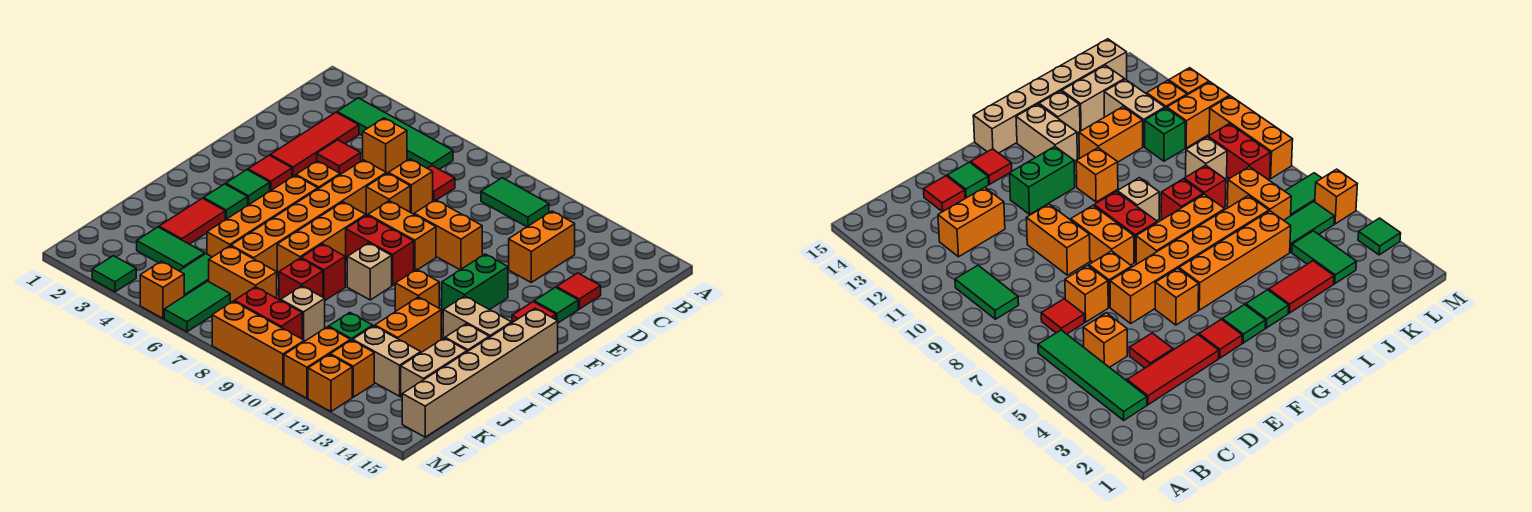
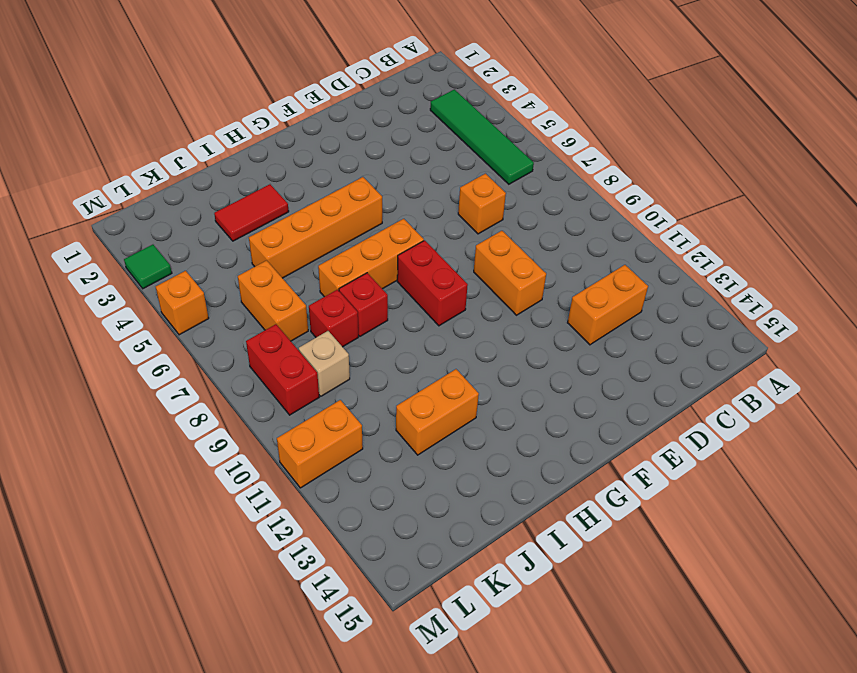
none -> green tile B9:B10 level 1
none -> red tile C3:E3 level 1
none -> orange brick C5 level 1
none -> red tile C7 level 1

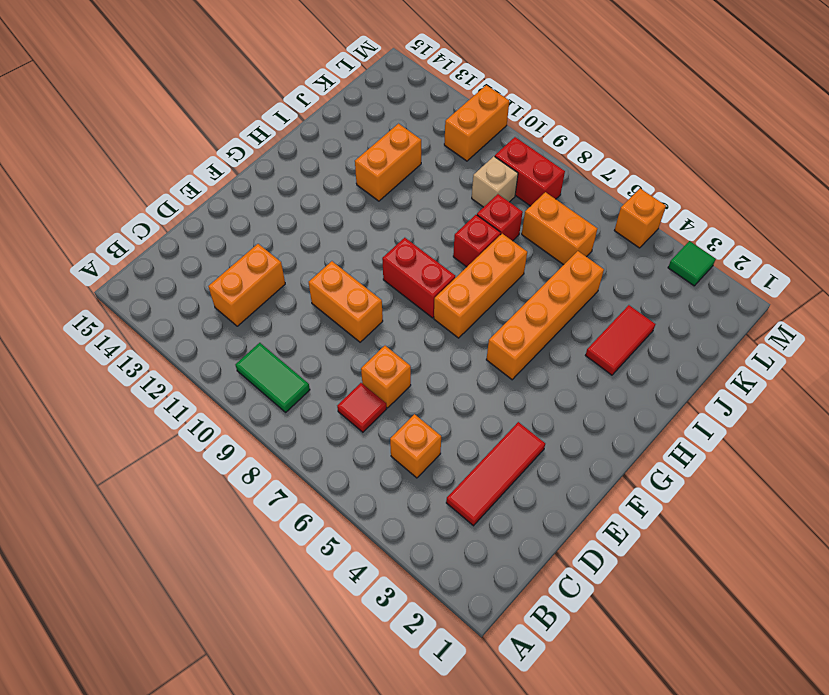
none -> green tile B3:B6 level 1
none -> red tile D4 level 1
none -> red tile D14 level 1
none -> orange brick E6:J6 level 1

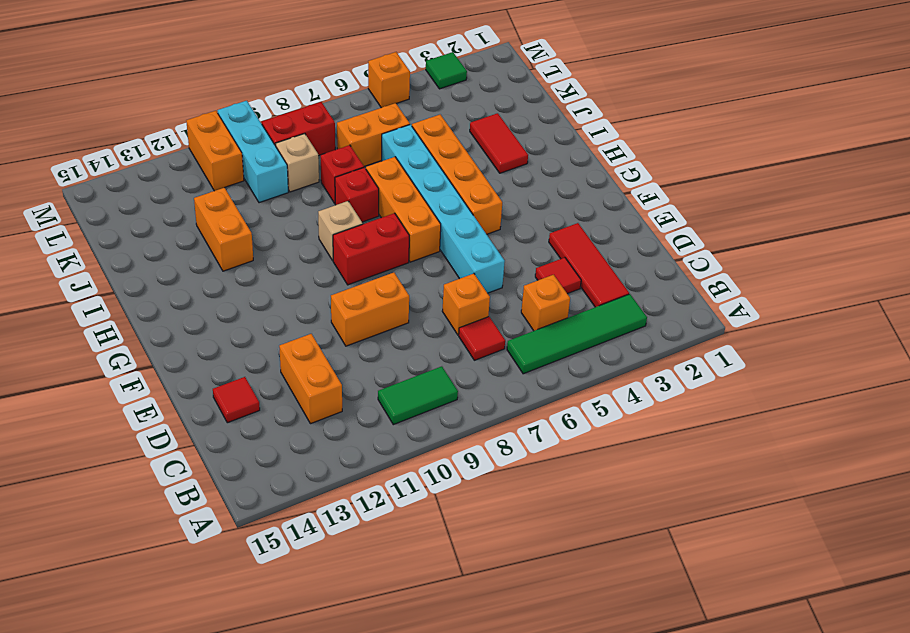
cyan brick E6:J6 level 1 -> orange brick E6:J6 level 1
cyan brick K10:M10 level 1 -> orange brick M8:M10 level 1
none -> orange brick E7 level 1
none -> green tile E14 level 1
none -> red tile F3 level 1
none -> orange brick F5 level 1

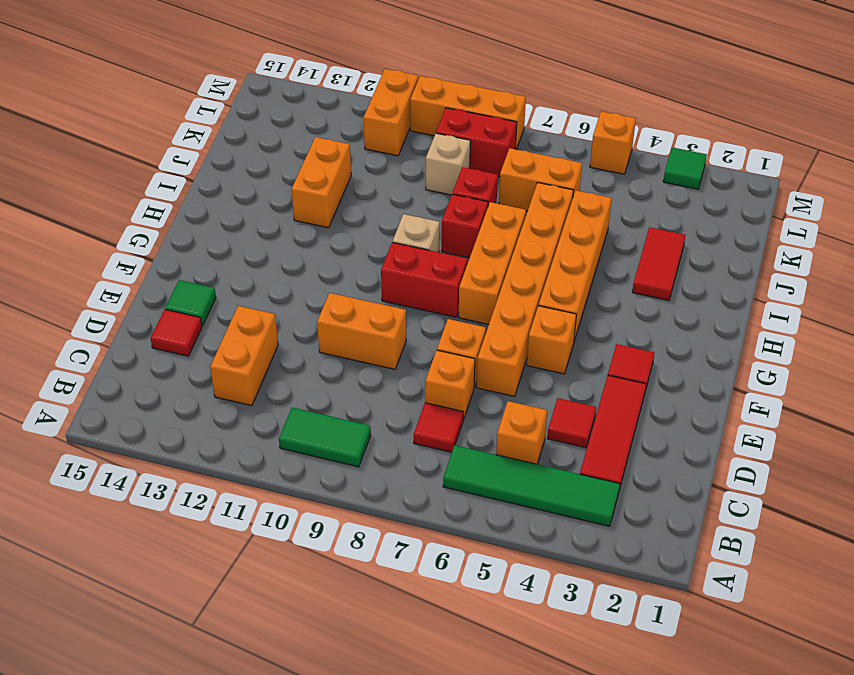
none -> orange brick F8:F9 level 1
none -> green brick F12:G12 level 1
none -> red tile F14 level 1
none -> green tile G3 level 1

